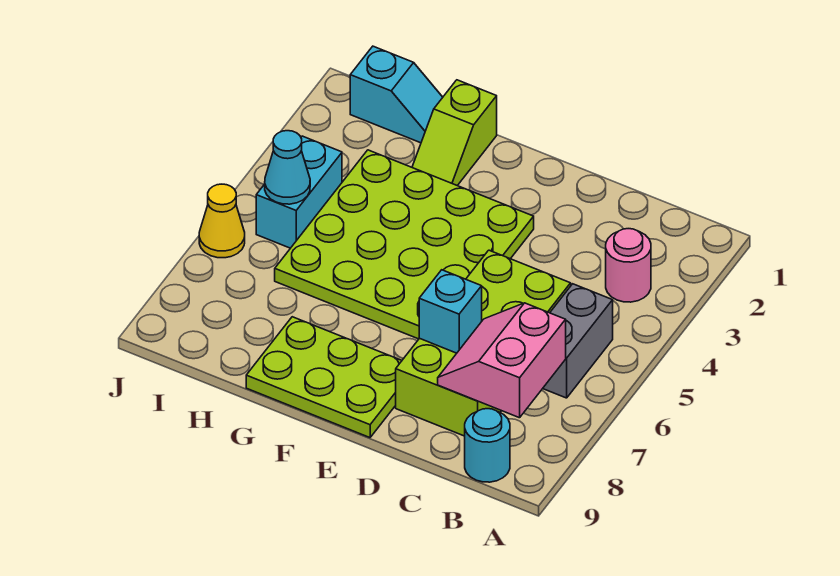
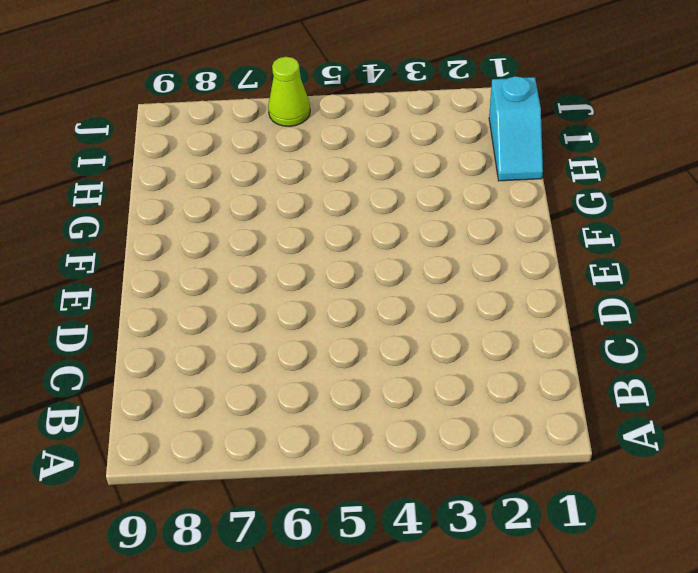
lime cone J6 level 1 -> yellow cone J6 level 1
none -> pink round brick B3 level 1
none -> grey brick B5:B6 level 1
none -> cyan round brick B9 level 1

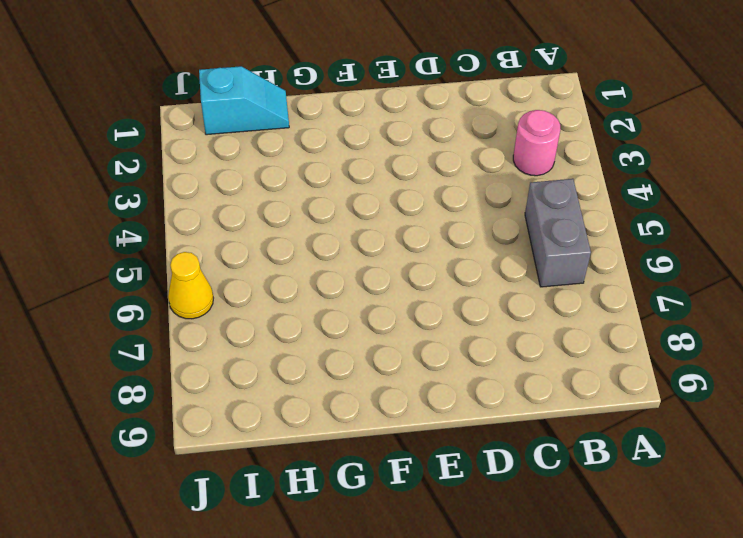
none -> cyan round brick B9 level 1
none -> lime brick C5:D8 level 1
none -> lime plate E3:H6 level 1

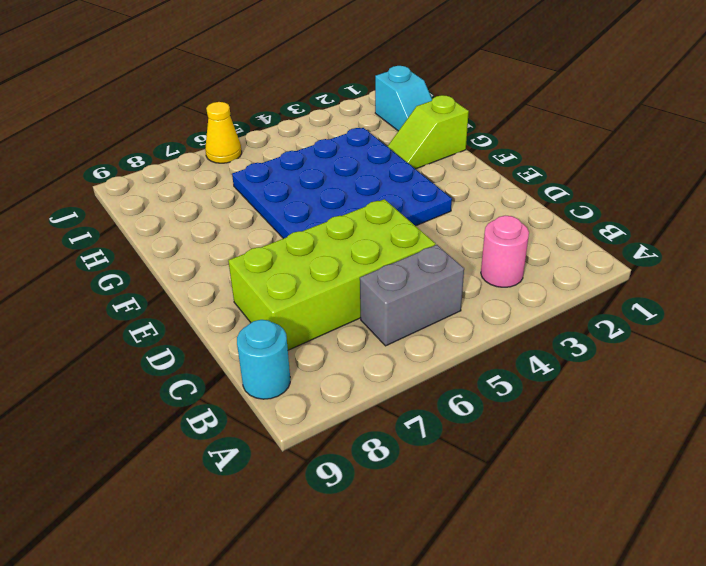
blue plate E3:H6 level 1 -> lime plate E3:H6 level 1
none -> lime plate E8:G9 level 1
none -> cyan brick I4:I5 level 1
none -> pink slope B7:C8 level 2 top B

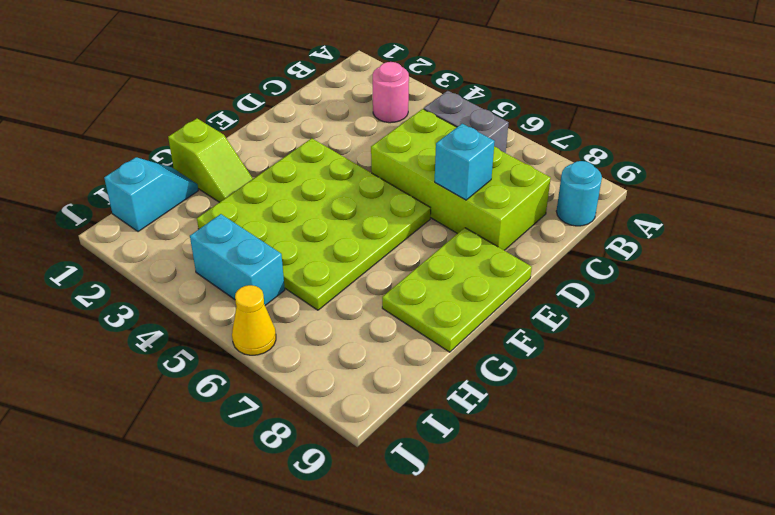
none -> pink slope B7:C8 level 2 top B
none -> cyan cone I5 level 2

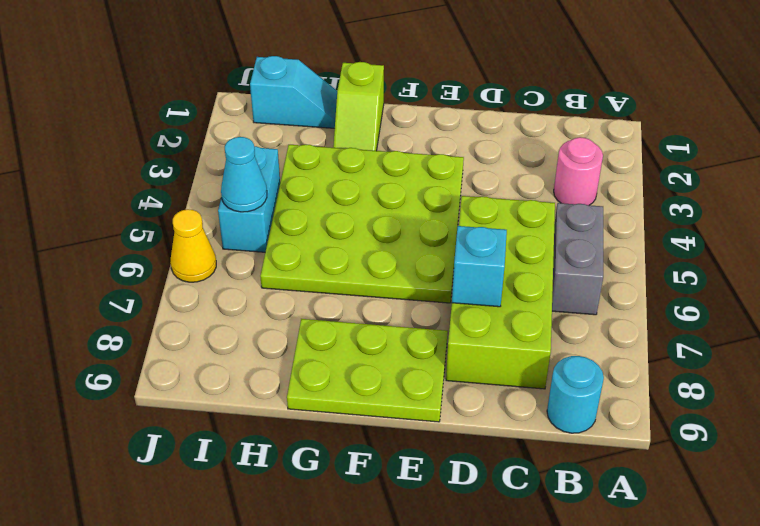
none -> pink slope B7:C8 level 2 top B

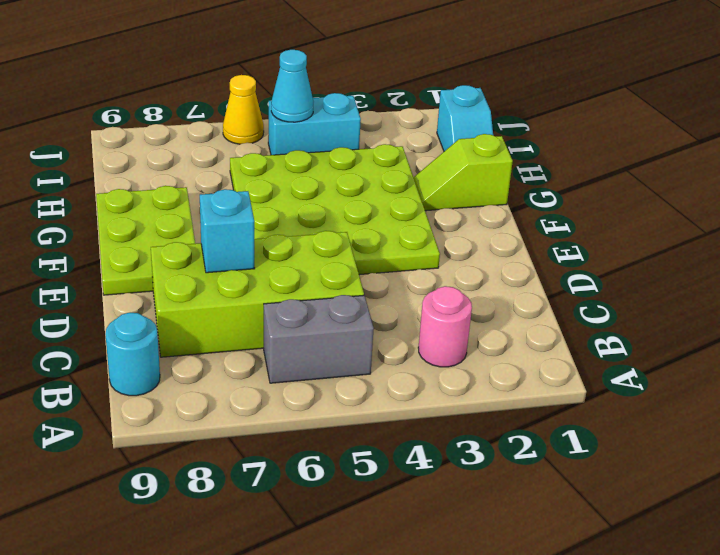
none -> pink slope B7:C8 level 2 top B

